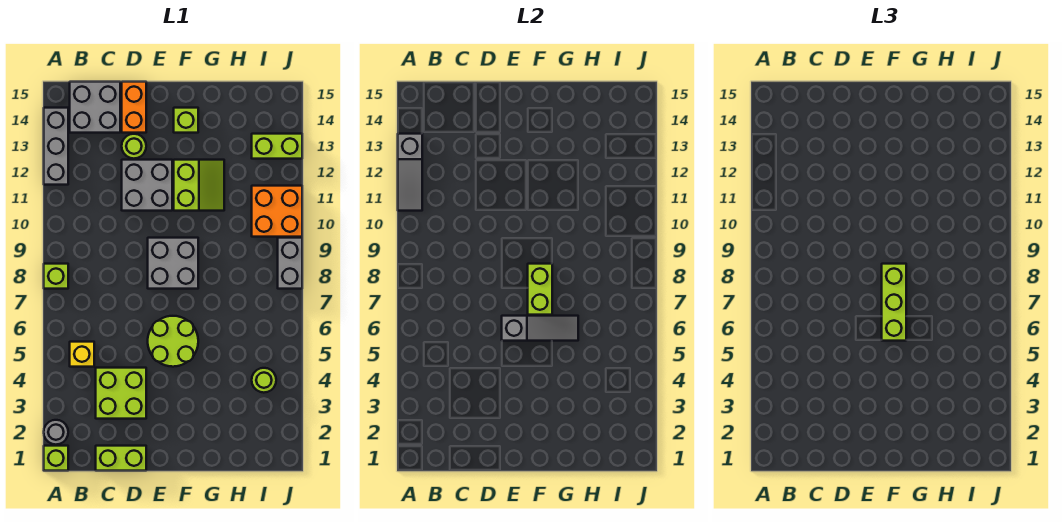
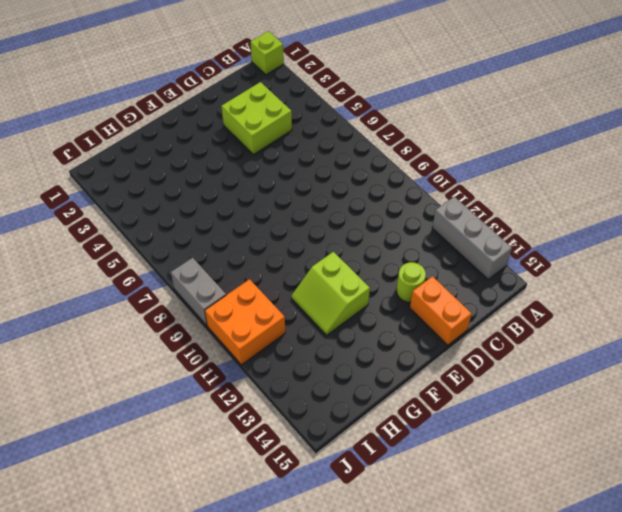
none -> grey round brick A2 level 1
none -> lime brick A8 level 1
none -> yellow brick B5 level 1

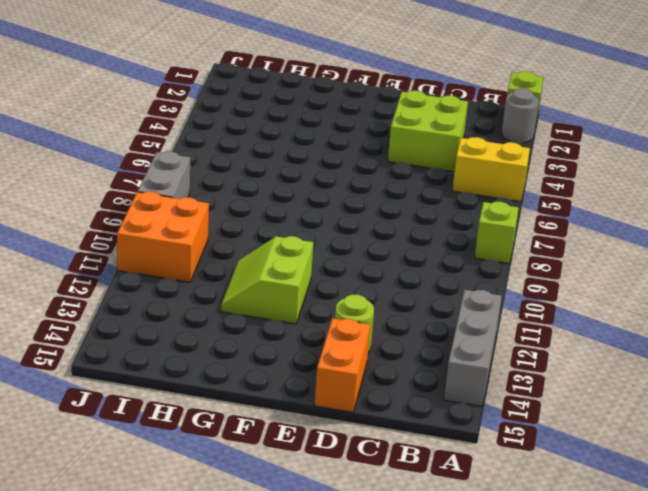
yellow brick A5:B5 level 1 -> yellow brick B5 level 1
none -> grey brick B14:C15 level 1
none -> lime brick C1:D1 level 1
none -> grey brick D11:E12 level 1

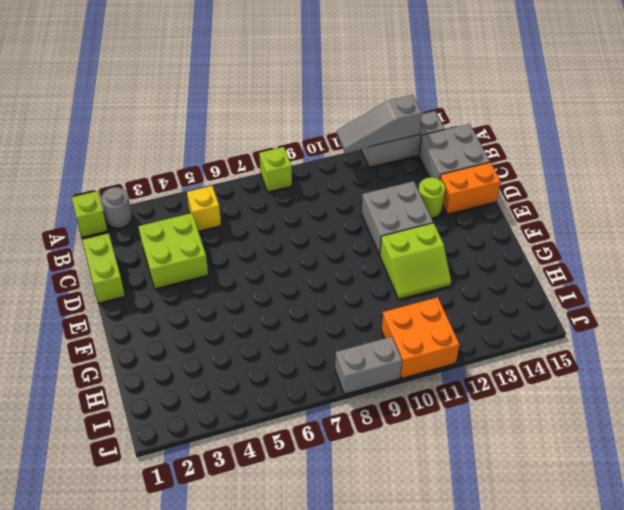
none -> lime round brick E5:F6 level 1
none -> grey brick E8:F9 level 1
none -> lime brick F14 level 1

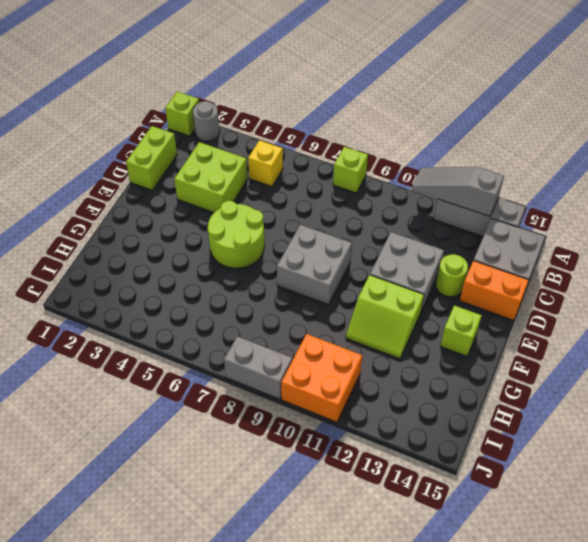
none -> lime round brick I4 level 1
none -> lime brick I13:J13 level 1
none -> grey slope E6:G6 level 2 top E

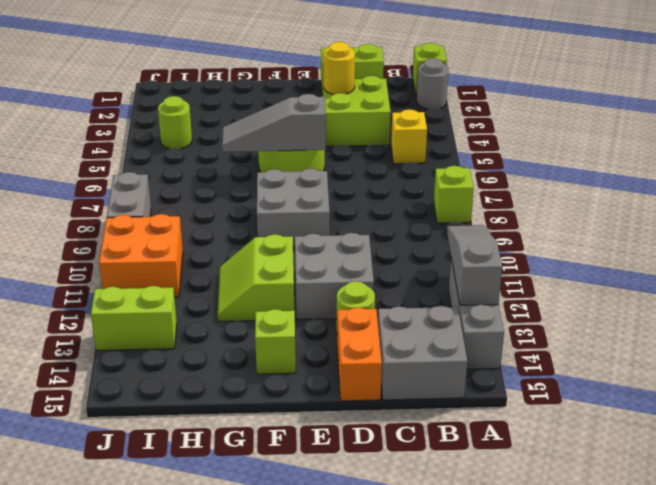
yellow round brick D3 level 2 -> none
none -> lime brick F7:F8 level 2
none -> lime brick F6:F8 level 3

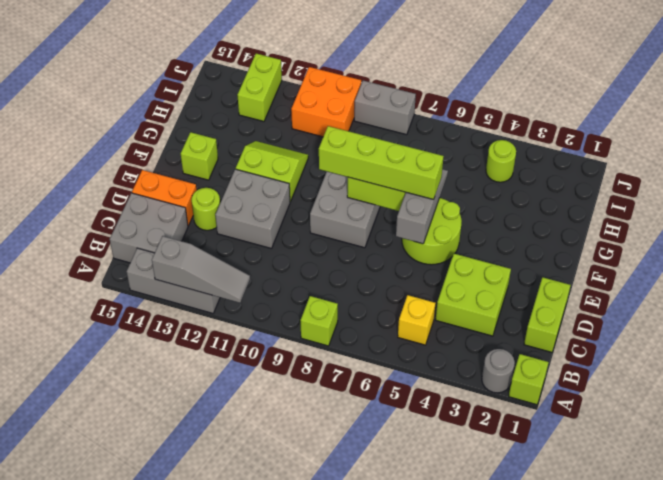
lime brick F6:F9 level 3 -> lime brick F6:F8 level 3

